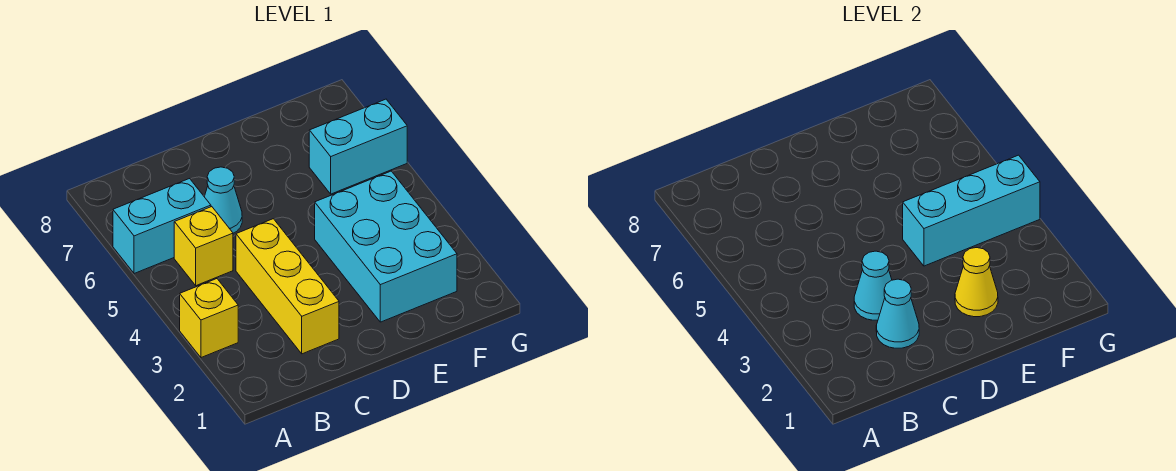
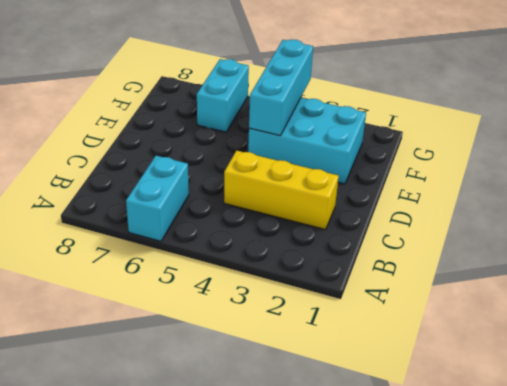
none -> yellow brick A3 level 1
none -> yellow brick B5 level 1

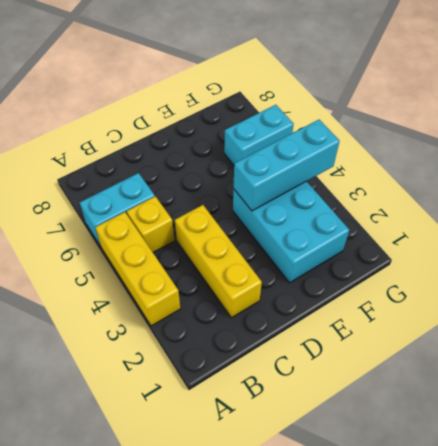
yellow brick A3:A5 level 1 -> yellow brick A3 level 1
none -> cyan cone C6 level 1
none -> cyan cone C2 level 2

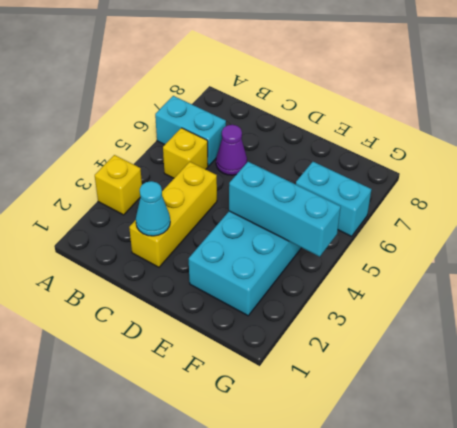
purple cone C6 level 1 -> cyan cone C6 level 1
none -> cyan cone C3 level 2
none -> yellow cone E2 level 2

